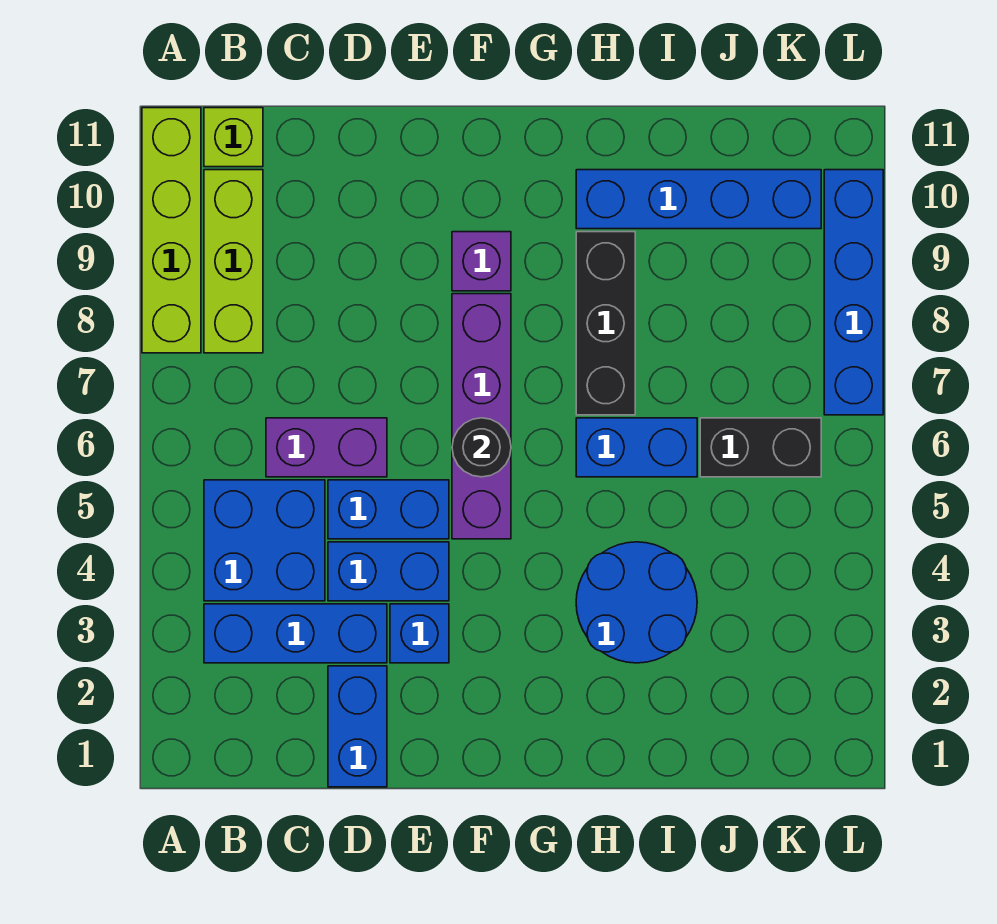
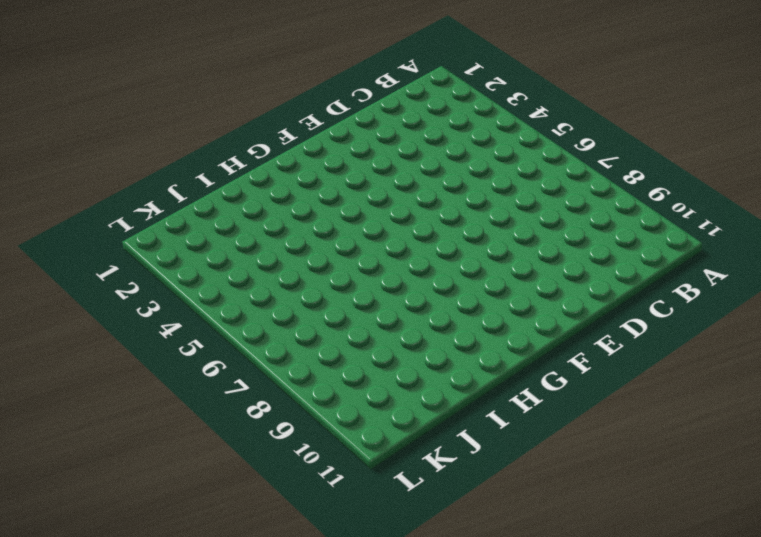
none -> lime brick A8:A11 level 1
none -> blue brick B3:D3 level 1
none -> blue brick B4:C5 level 1

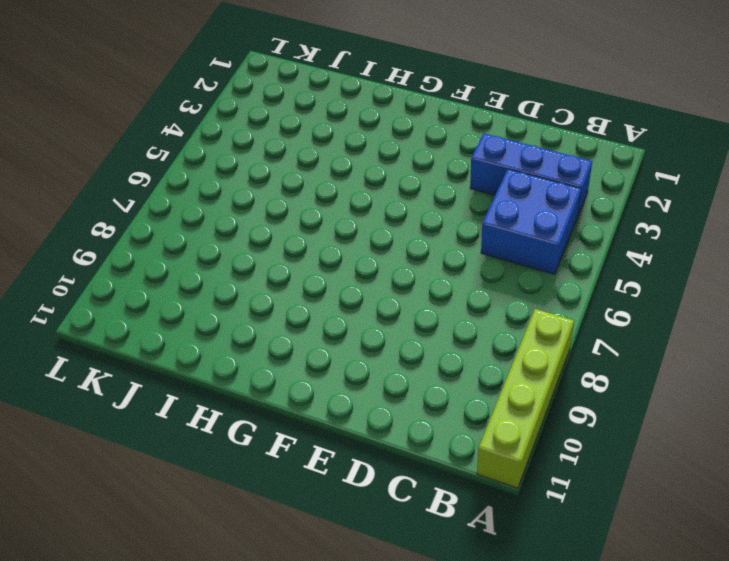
none -> lime brick B8:B10 level 1
none -> lime brick B11 level 1
none -> purple brick C6:D6 level 1

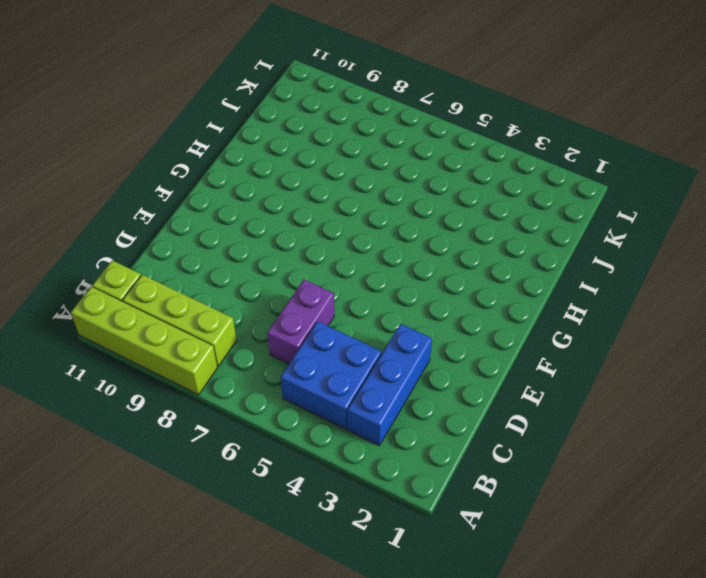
none -> blue brick D1:D2 level 1
none -> blue brick D4:E4 level 1
none -> blue brick D5:E5 level 1

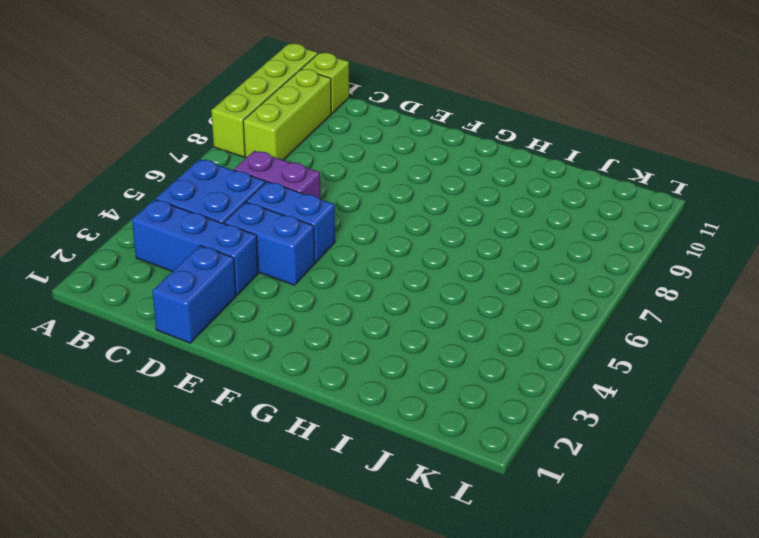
none -> blue brick E3 level 1
none -> purple brick F5:F8 level 1
none -> purple brick F9 level 1

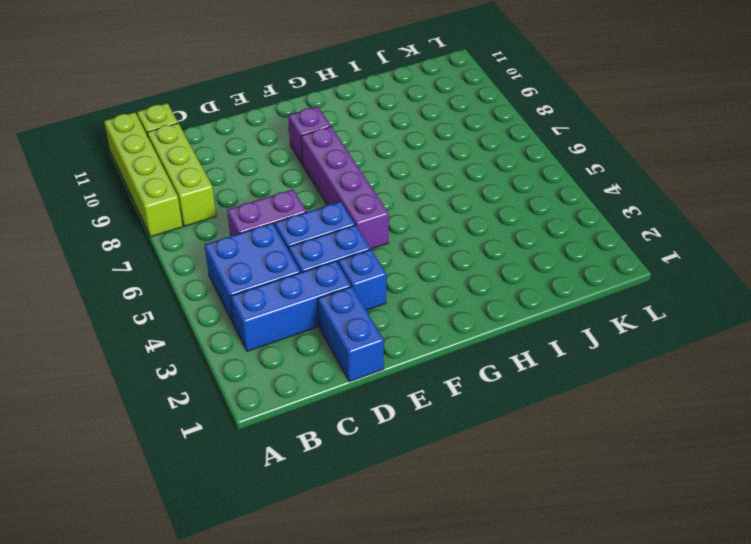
none -> blue round brick H3:I4 level 1
none -> blue brick H6:I6 level 1
none -> black brick H7:H9 level 1

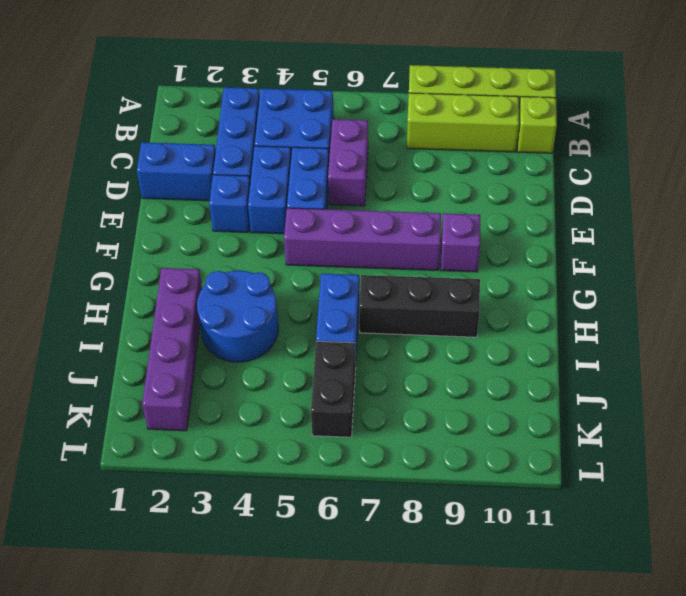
purple brick H2:K2 level 1 -> none
none -> blue brick H10:K10 level 1
none -> blue brick L7:L10 level 1
none -> black round brick F6 level 2

